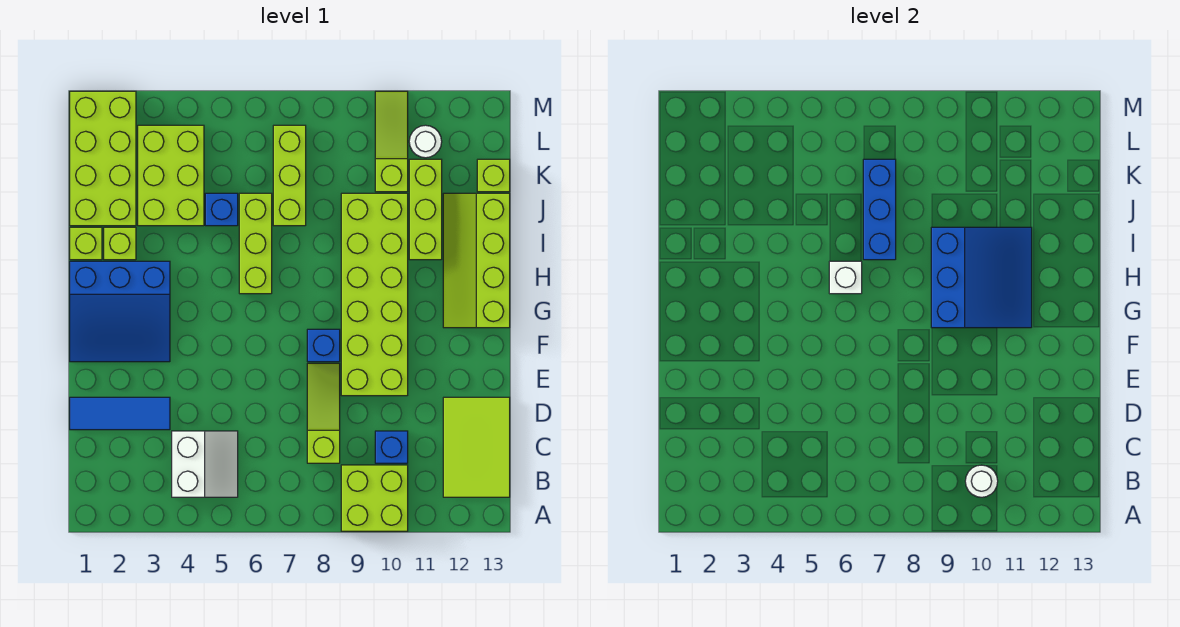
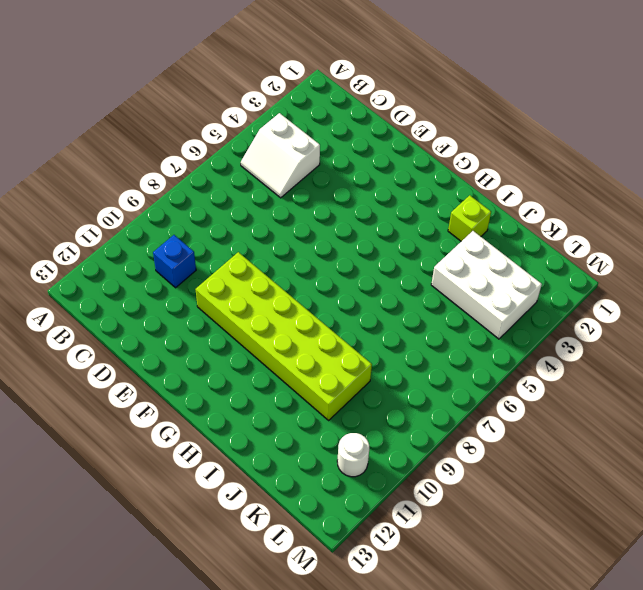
white brick J3:L4 level 1 -> lime brick J3:L4 level 1
none -> lime brick A9:B10 level 1
none -> lime tile B12:D13 level 1
none -> lime slope C8:E8 level 1 top C

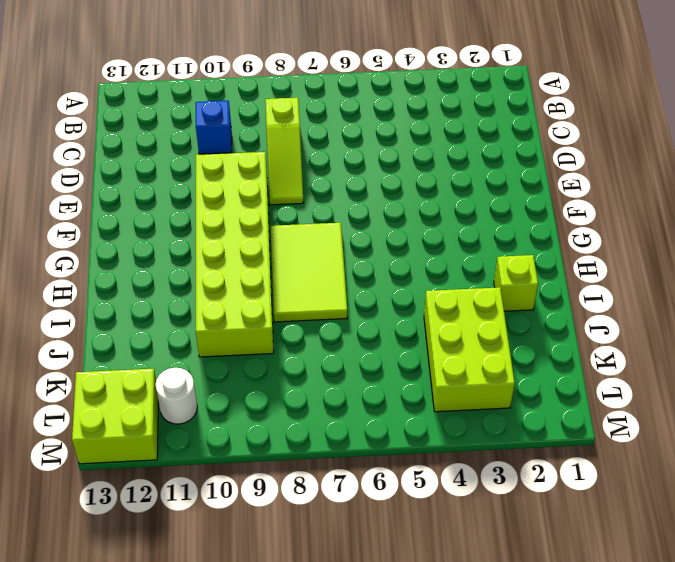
lime tile G7:I8 level 1 -> lime tile B12:D13 level 1
lime brick L12:M13 level 1 -> lime brick A9:B10 level 1
none -> white slope B4:C5 level 1 top 4
none -> blue tile D1:D3 level 1
none -> blue slope F1:H3 level 1 top H

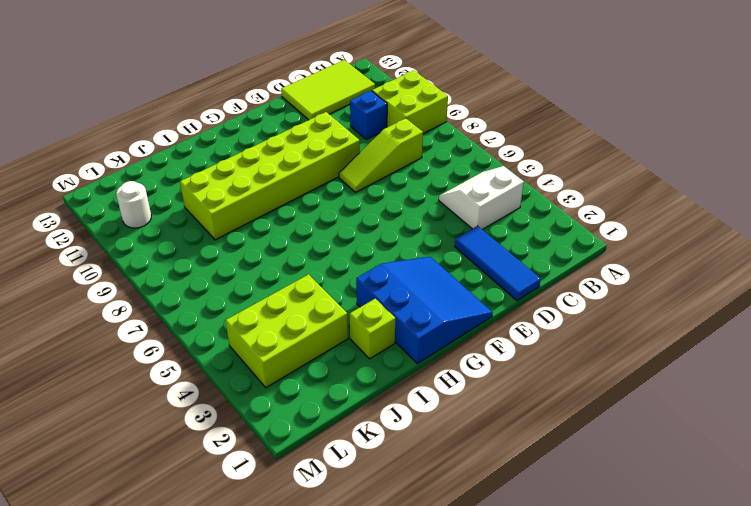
none -> blue brick F8 level 1
none -> lime slope G12:J13 level 1 top 13
none -> lime brick H6:J6 level 1

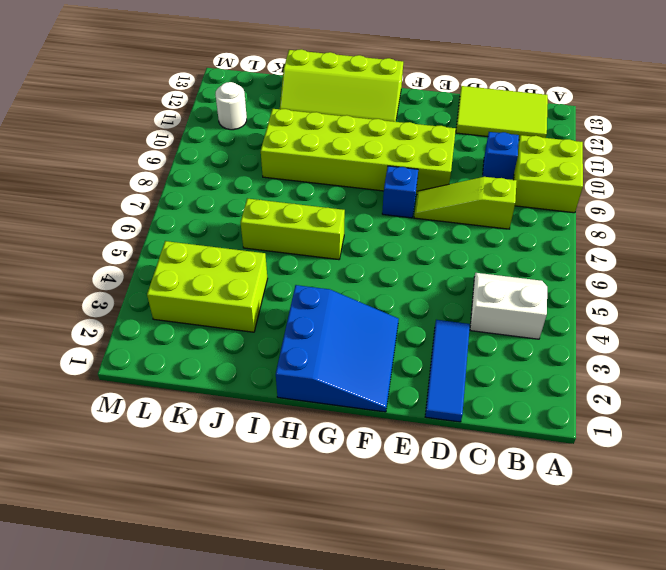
none -> lime brick I1 level 1
none -> lime brick I2 level 1
none -> lime brick I11:K11 level 1

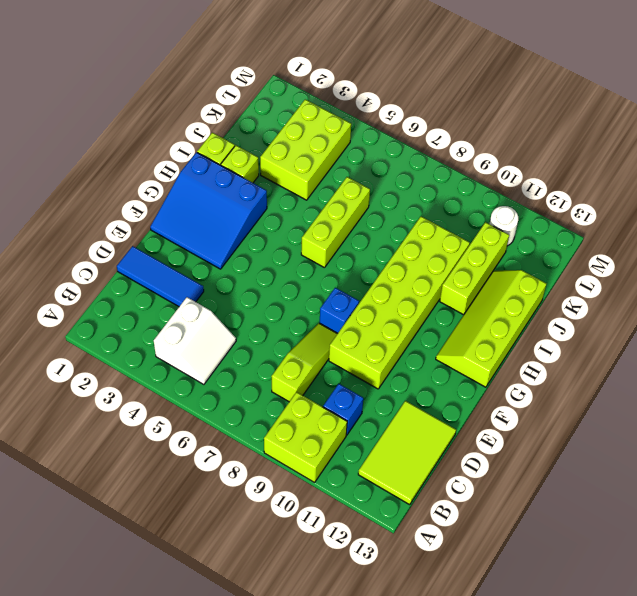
none -> lime brick J1:M2 level 1
none -> blue brick J5 level 1
none -> lime brick J7:L7 level 1

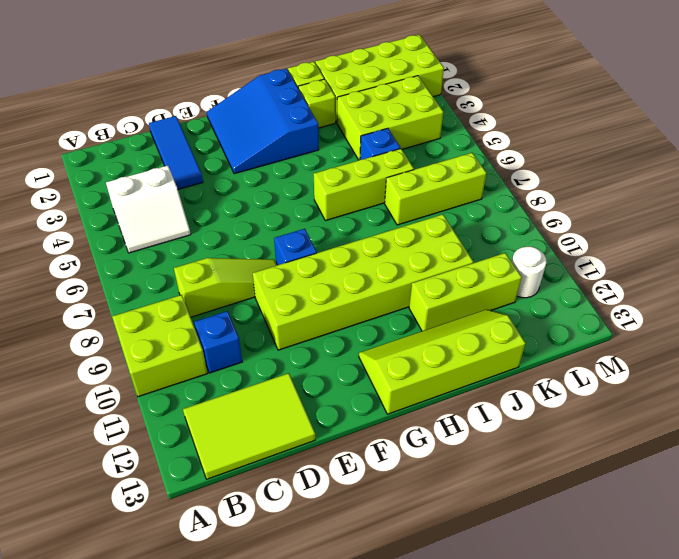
none -> lime slope K10:M10 level 1 top K
none -> lime brick K13 level 1
none -> white round brick B10 level 2

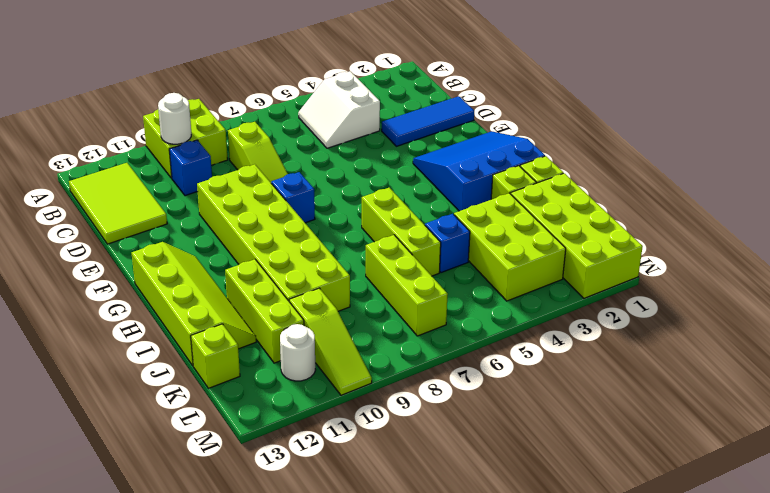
none -> blue slope G9:I11 level 2 top 9
none -> white brick H6 level 2
none -> blue brick I7:K7 level 2

